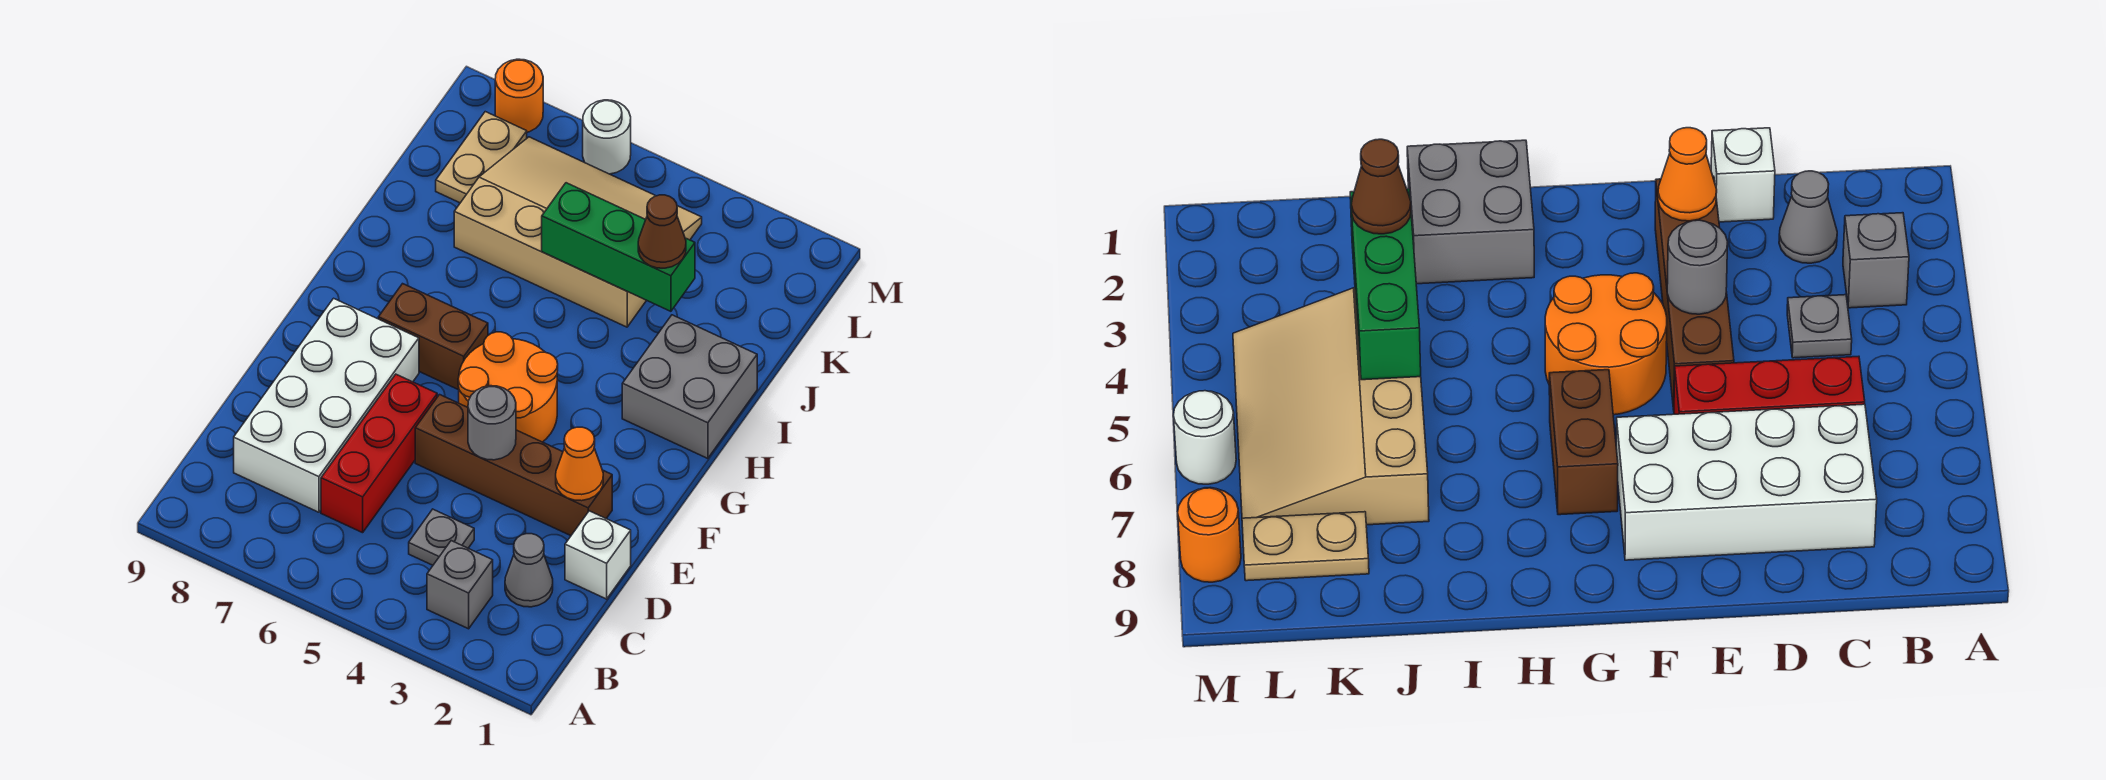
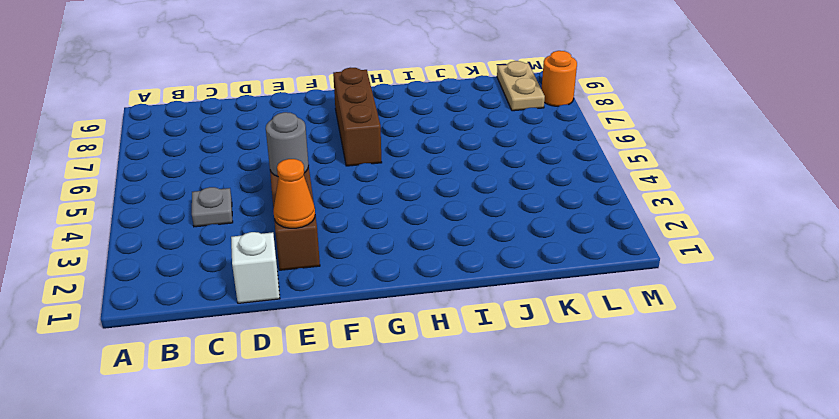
brown brick G6:G8 level 1 -> brown brick G6:G7 level 1
tan plate L8:L9 level 1 -> tan plate K8:L8 level 1
none -> grey brick B3 level 1
none -> grey cone C2 level 1
none -> red brick C6:E6 level 1

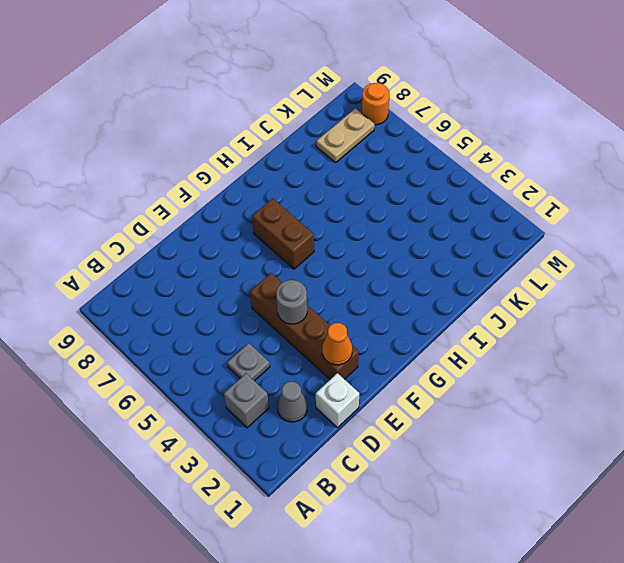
none -> red brick C6:E6 level 1
none -> white brick C7:F8 level 1
none -> orange round brick F4:G5 level 1

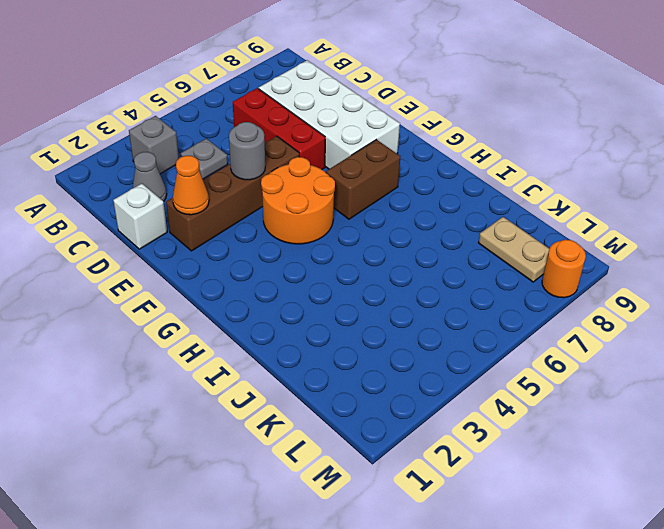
none -> grey brick H1:I2 level 1
none -> tan slope J4:L7 level 1 top J
none -> white round brick M6 level 1

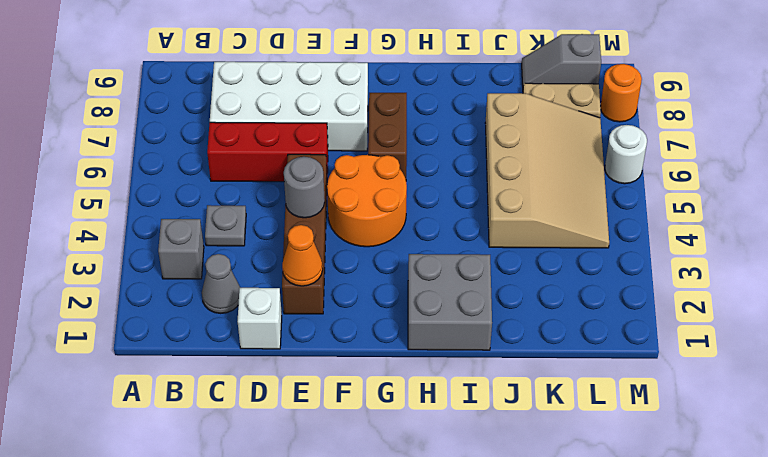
grey slope K9:L9 level 1 top L -> none
none -> green brick J3:J5 level 2
none -> brown cone J3 level 3

